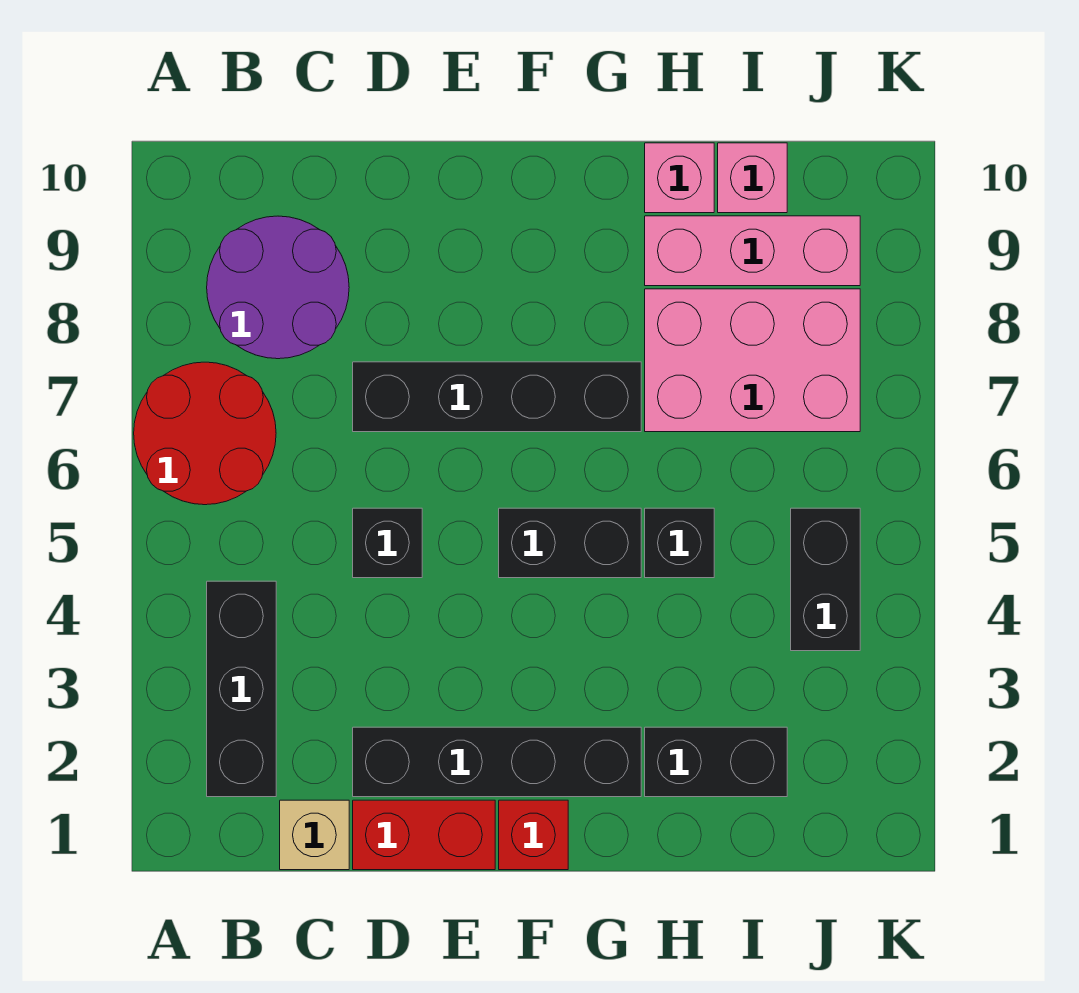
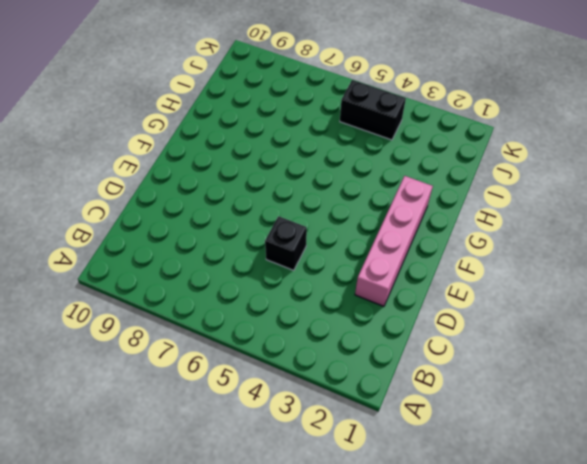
pink brick D2:G2 level 1 -> black brick D2:G2 level 1
none -> red round brick A6:B7 level 1
none -> black brick B2:B4 level 1
none -> purple round brick B8:C9 level 1

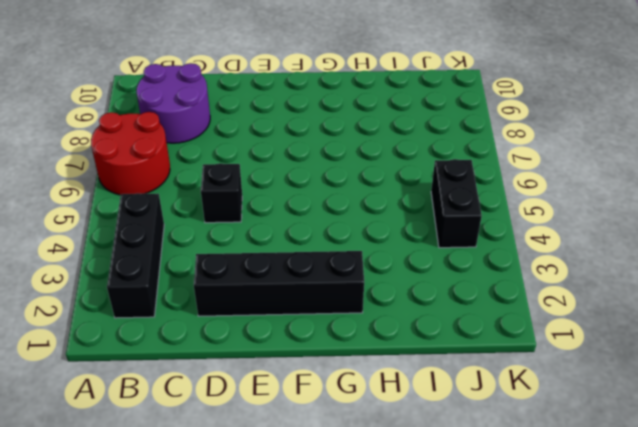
none -> tan brick C1 level 1
none -> red brick D1:E1 level 1
none -> black brick D7:G7 level 1

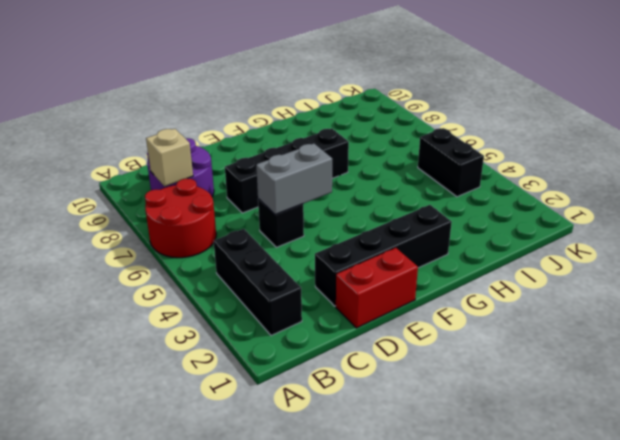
tan brick B8 level 2 -> tan brick C1 level 1
grey brick D5:E5 level 2 -> none
none -> red brick F1 level 1
none -> black brick F5:G5 level 1
none -> black brick H2:I2 level 1

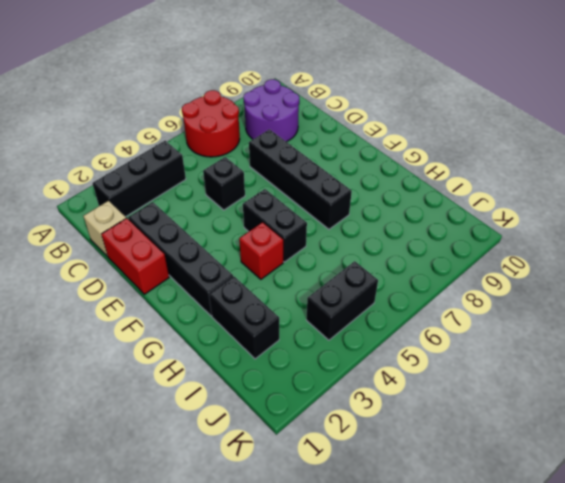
red brick G4 level 1 -> red brick F1 level 1
none -> black brick H5 level 1
none -> pink brick H7:J8 level 1
none -> pink brick H9:J9 level 1

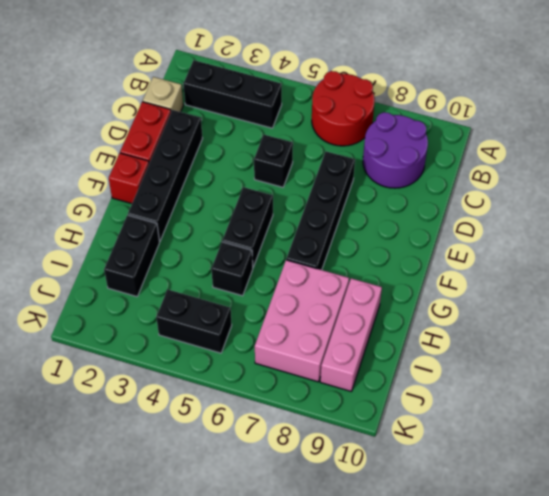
none -> pink brick H10 level 1
none -> pink brick I10 level 1

